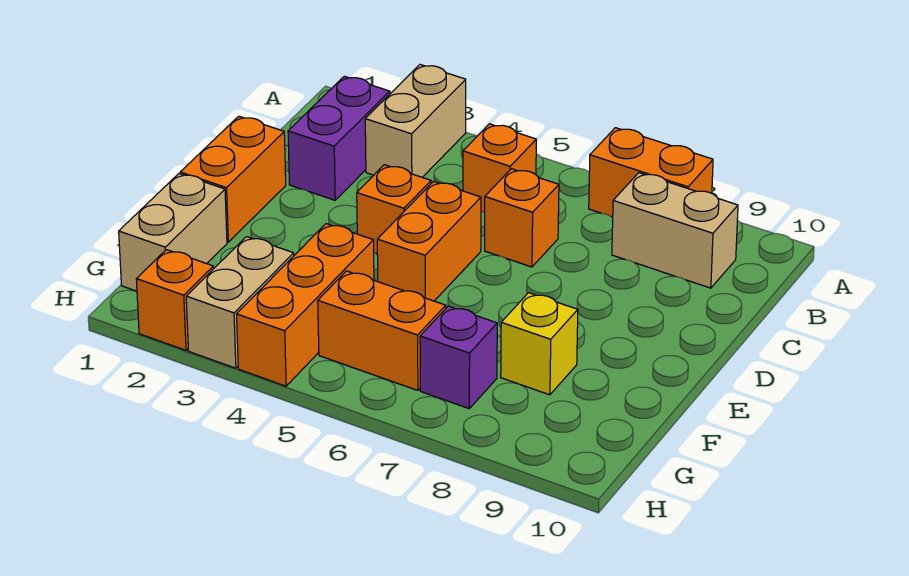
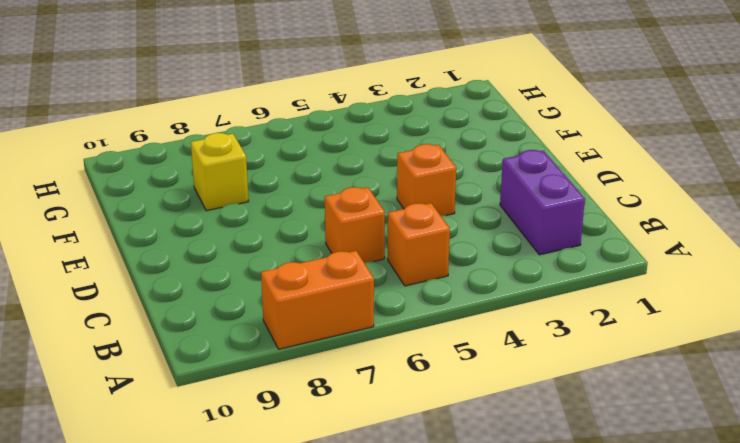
none -> tan brick A3:B3 level 1
none -> tan brick B8:B9 level 1
none -> orange brick D1:E1 level 1

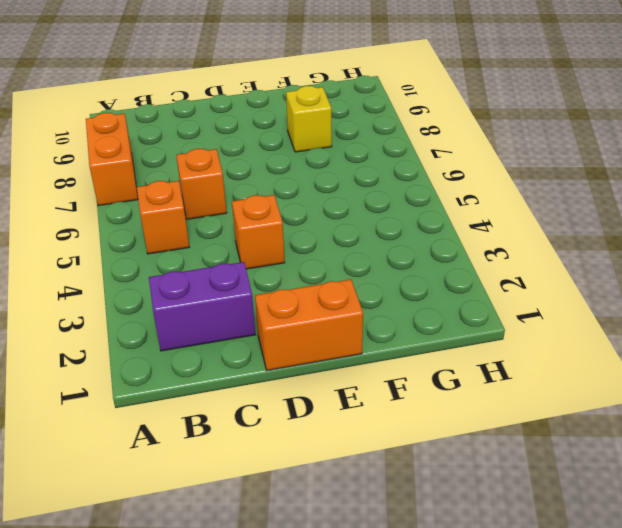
none -> tan brick A3:B3 level 1
none -> tan brick B8:B9 level 1
none -> orange brick D5:E5 level 1

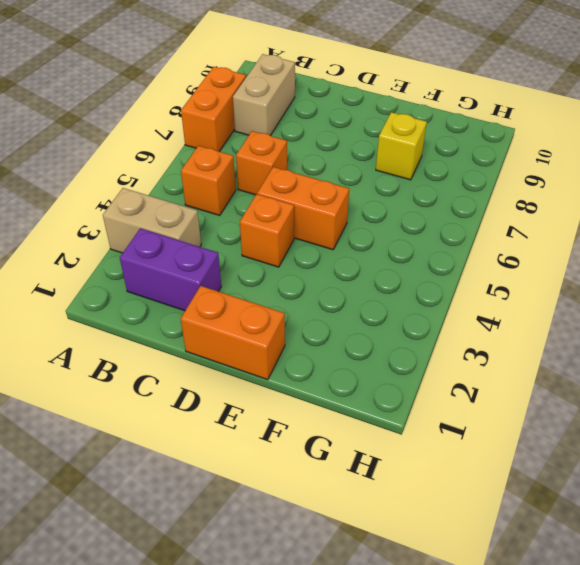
none -> tan brick F1:G1 level 1
none -> orange brick F4:H4 level 1
none -> tan brick G3:H3 level 1

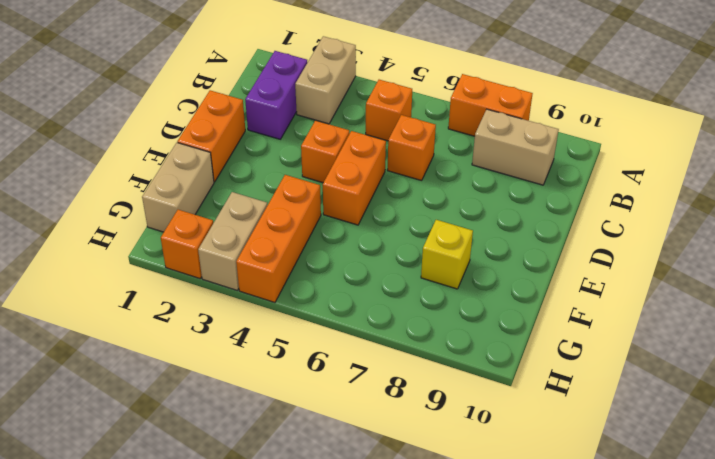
none -> orange brick G5:G6 level 1
none -> purple brick G7 level 1

